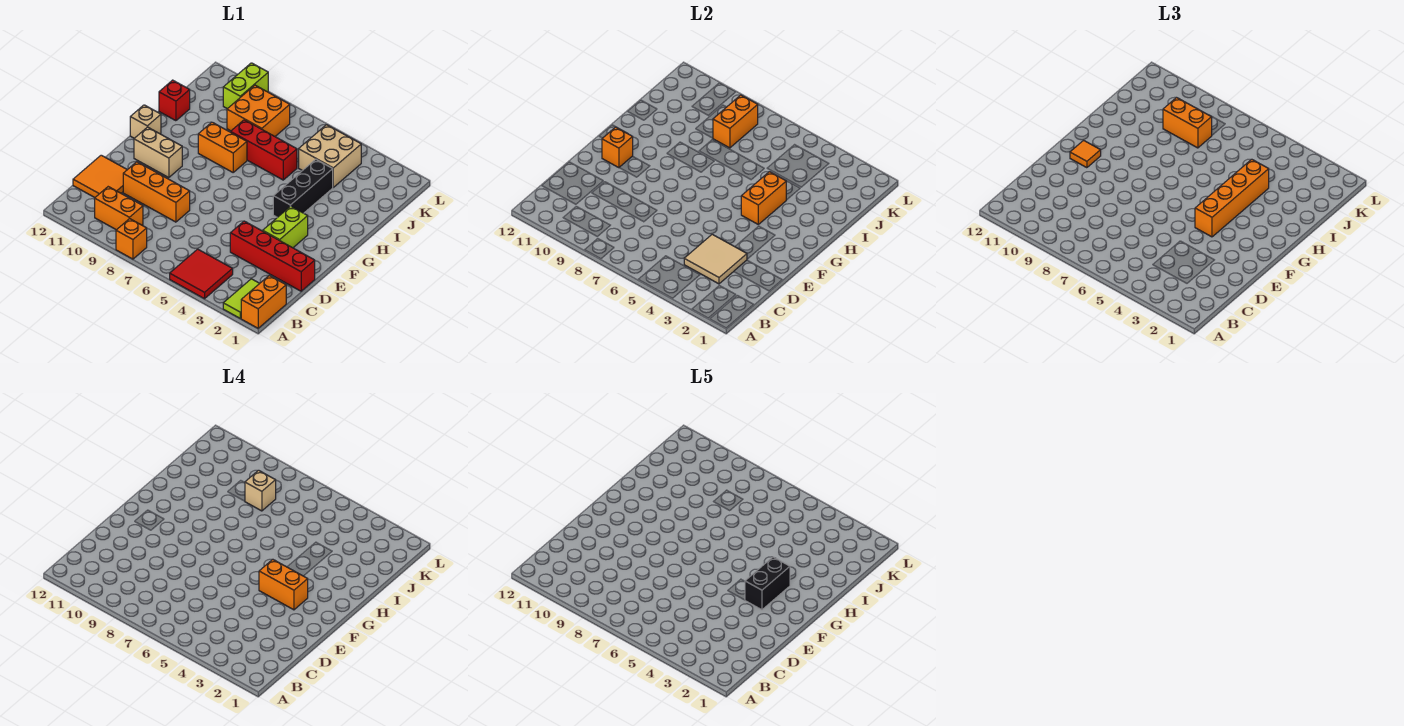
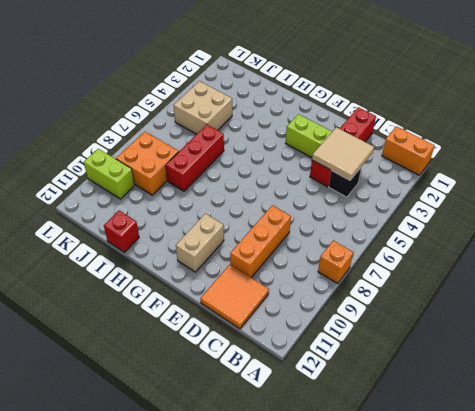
black brick C4 level 1 -> none
none -> lime tile A2:B2 level 1
none -> red tile A4:B5 level 1
none -> orange brick B9:B10 level 1

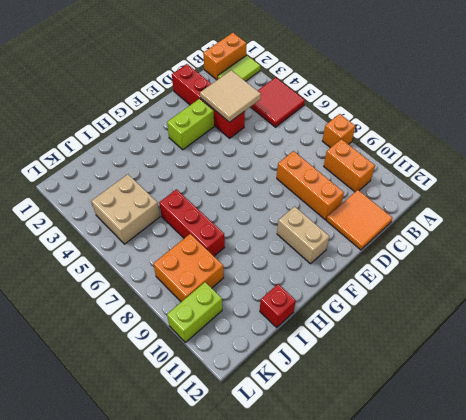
none -> black brick G4:I4 level 1
none -> tan brick G12 level 1
none -> orange brick H8:H9 level 1

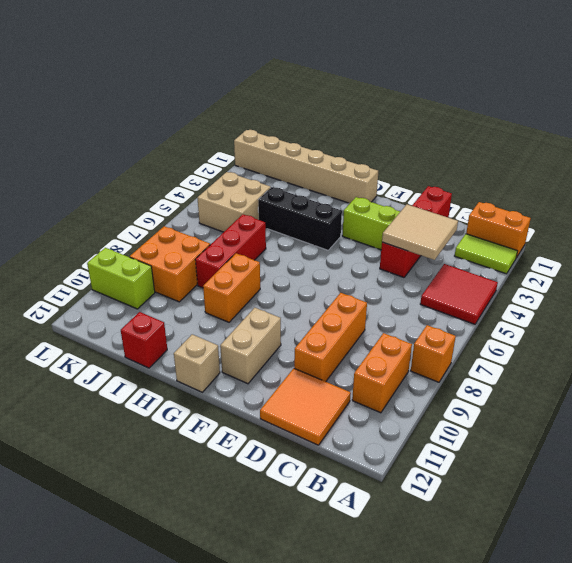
tan brick G1:L1 level 1 -> none
none -> orange brick F11 level 2
none -> orange brick G4:H4 level 2
none -> orange brick J8:K8 level 2

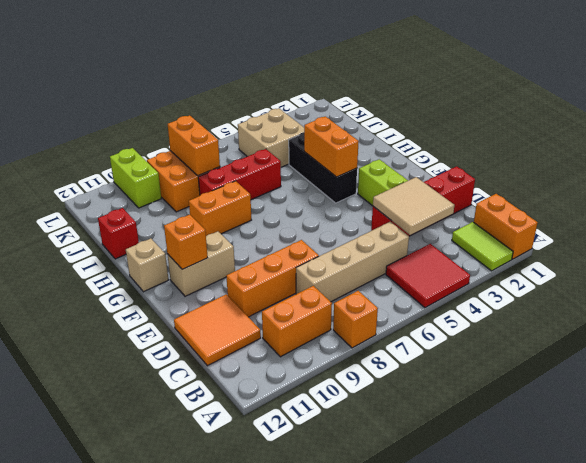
tan brick C5:C8 level 1 -> none
none -> orange brick F4:I4 level 3
none -> orange tile F11 level 3
none -> orange brick J8:J9 level 3

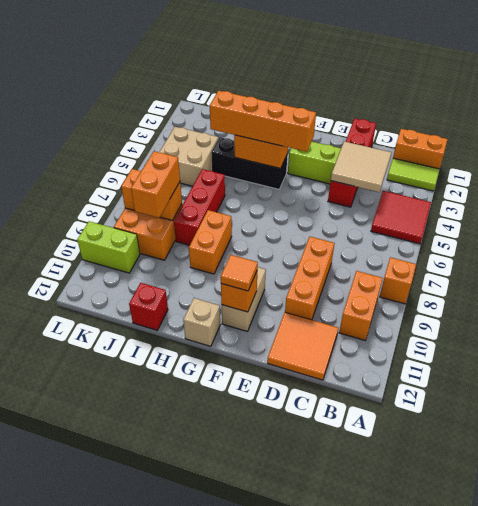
none -> orange brick F3:F4 level 4
none -> tan brick J8 level 4
none -> black brick F3:G3 level 5

